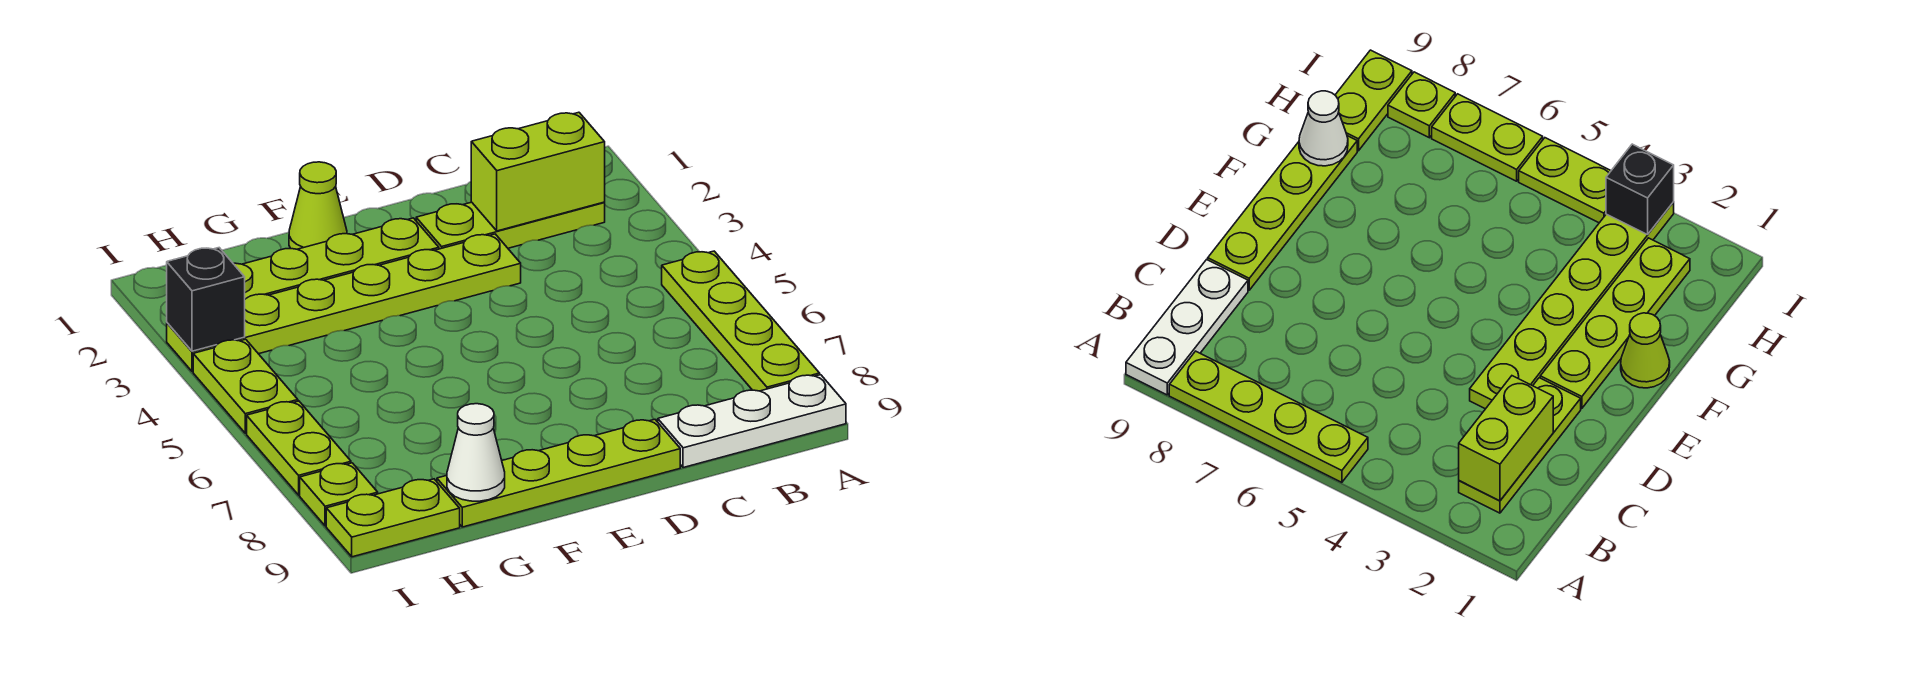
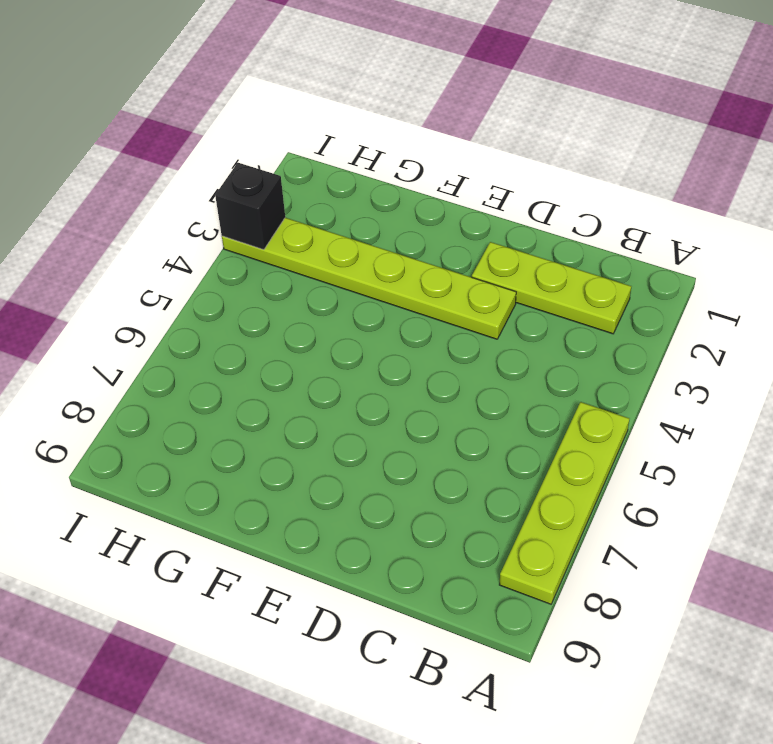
none -> white plate A9:C9 level 1
none -> lime plate D9:G9 level 1
none -> lime plate E2:H2 level 1

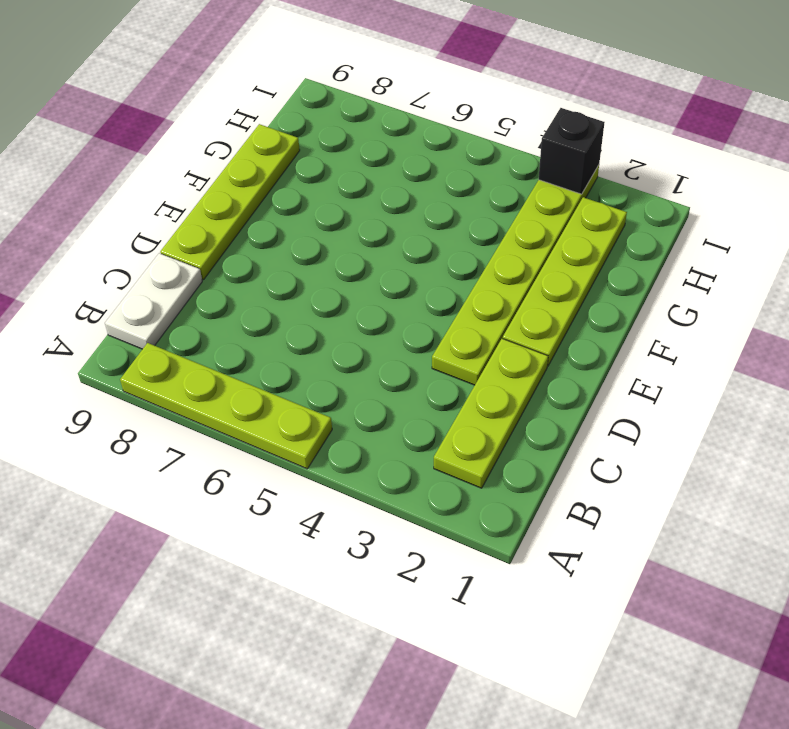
white plate B9:C9 level 1 -> white plate A9:C9 level 1
none -> lime cone F1 level 1
none -> lime plate H9:I9 level 1
none -> lime plate I4:I5 level 1

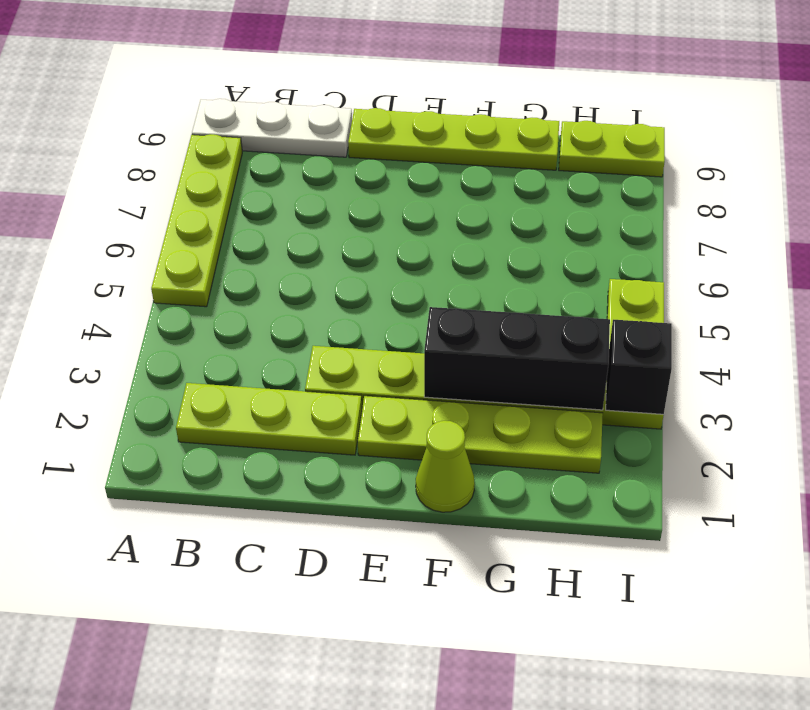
black brick F3:H3 level 2 -> none
none -> lime plate I6:I7 level 1
none -> lime plate I8 level 1
none -> lime brick B2:C2 level 2

